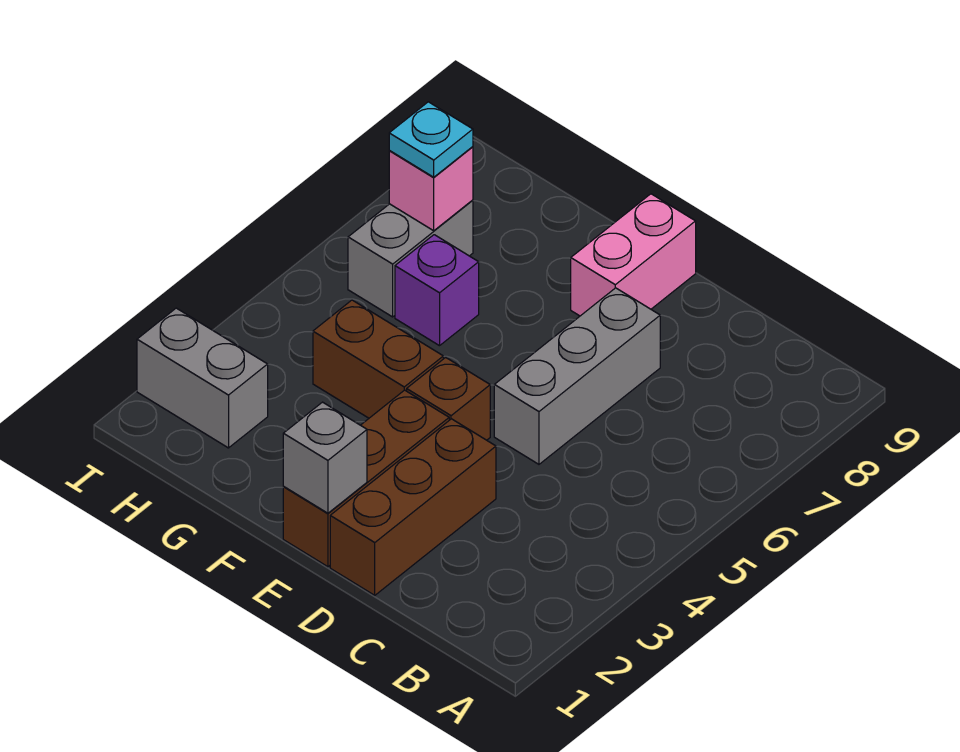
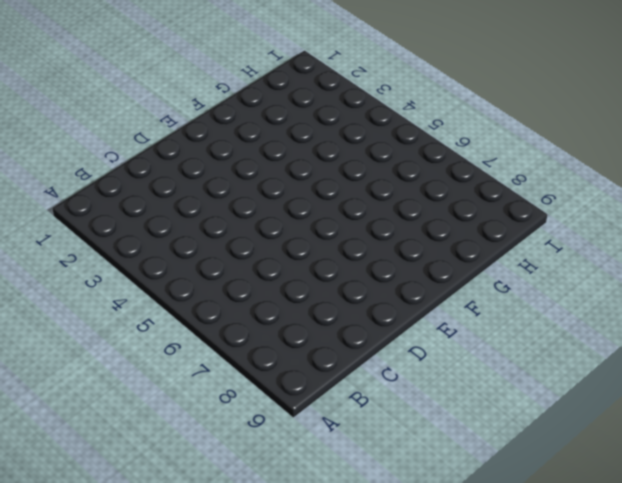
none -> brown brick D1:D3 level 1
none -> grey brick D5:D7 level 1
none -> brown brick E1:E3 level 1

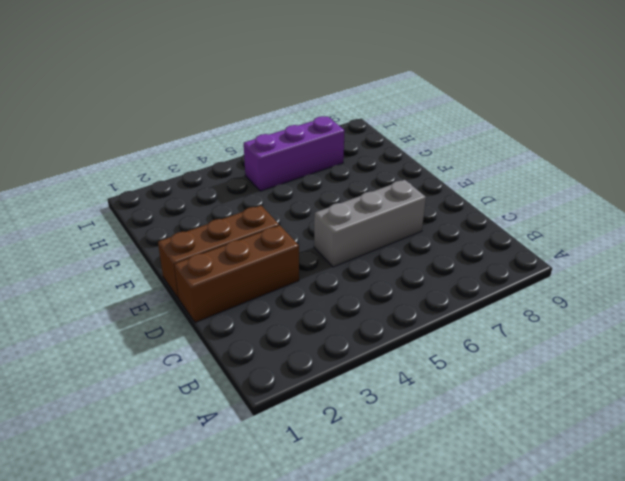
purple brick H5:H7 level 1 -> grey brick H6:H7 level 1
none -> brown brick E4 level 1
none -> pink brick E8:E9 level 1
none -> brown brick F4:G4 level 1

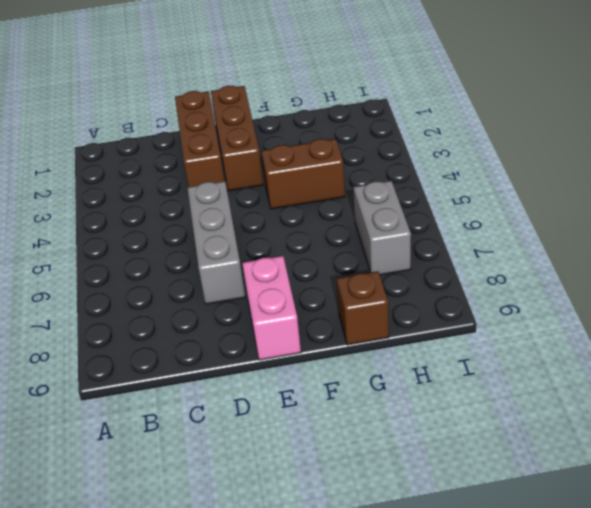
brown brick G9 level 1 -> brown brick E4 level 1
none -> purple brick G6 level 1
none -> grey brick H2:I2 level 1
none -> grey brick E1 level 2

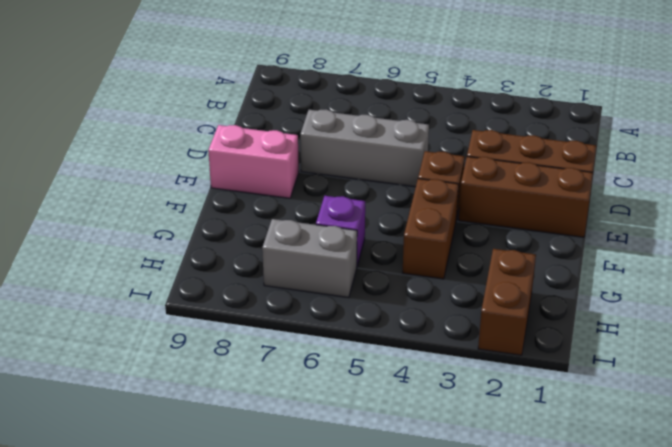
brown brick H2:I2 level 1 -> grey brick H2:I2 level 1
none -> grey brick E1 level 2
none -> pink brick H7 level 2
none -> cyan plate H7 level 3

